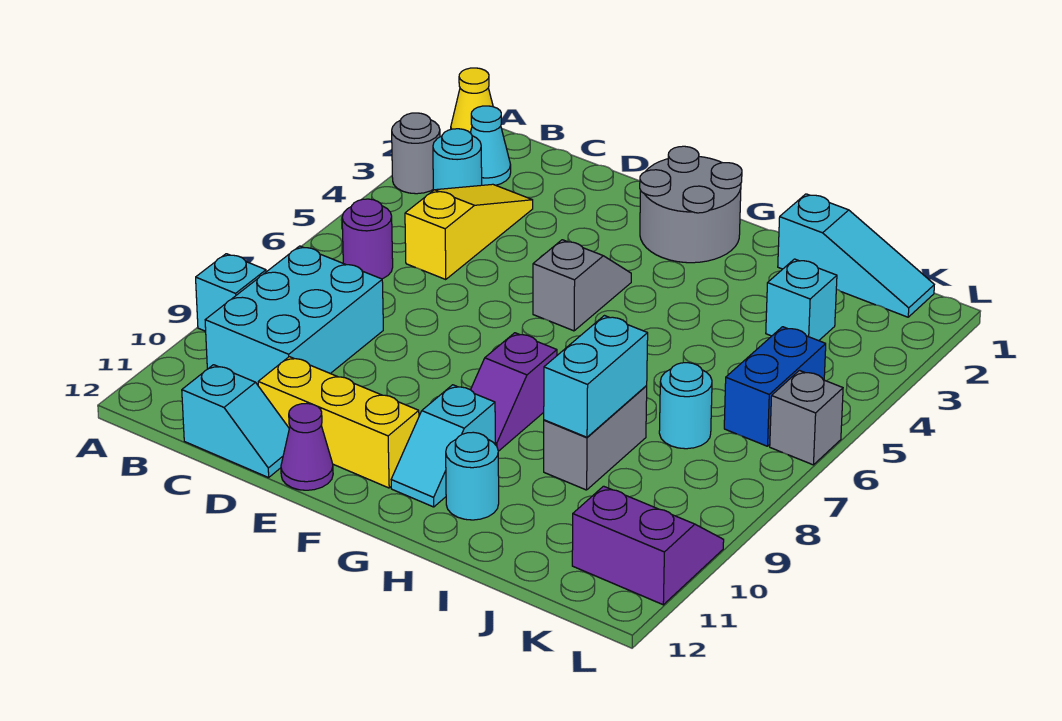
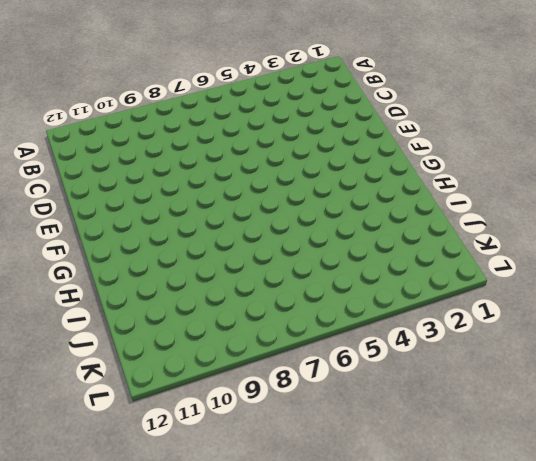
none -> yellow cone A1 level 1
none -> grey round brick A3 level 1
none -> cyan brick A9 level 1

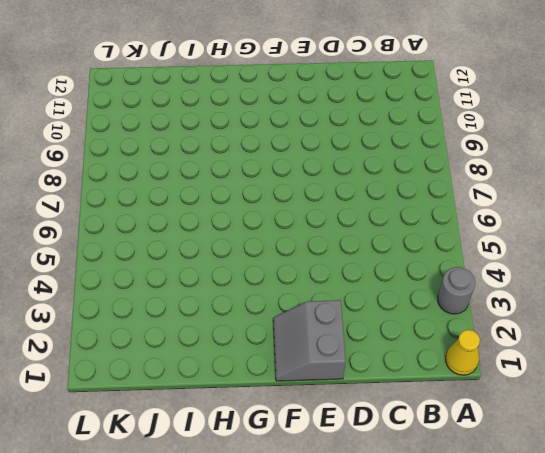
grey slope E1:F2 level 1 top E -> grey round brick F1:G2 level 1
none -> cyan brick A9 level 1
none -> cyan cone B2 level 1
none -> cyan round brick B3 level 1

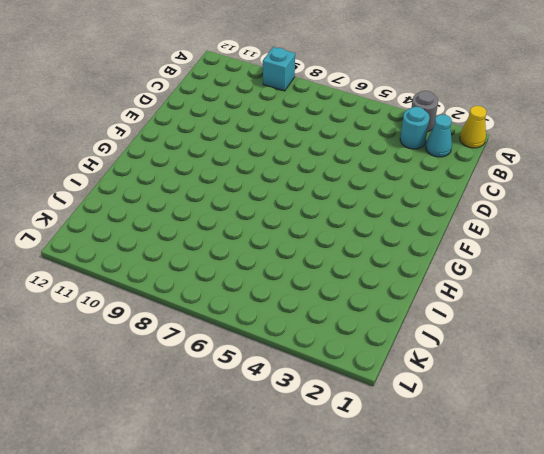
none -> purple round brick B6 level 1
none -> cyan brick B8:C10 level 1
none -> yellow slope C3:C5 level 1 top 5

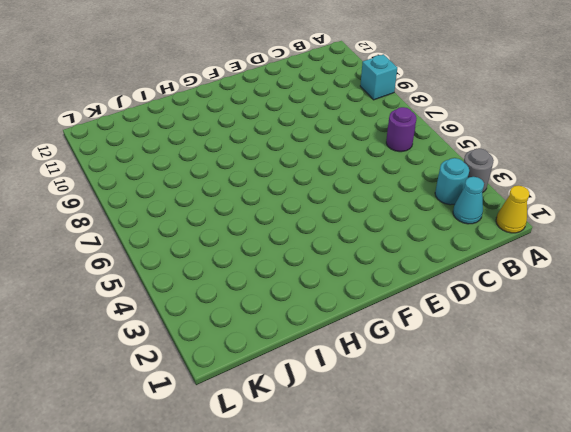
none -> cyan brick B8:C10 level 1
none -> yellow slope C3:C5 level 1 top 5
none -> cyan slope C12:D12 level 1 top C

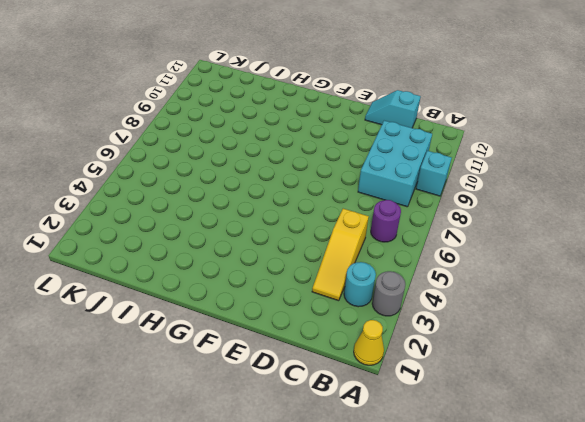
none -> cyan cone B2 level 1
none -> yellow brick D11:F11 level 1
none -> purple cone E12 level 1

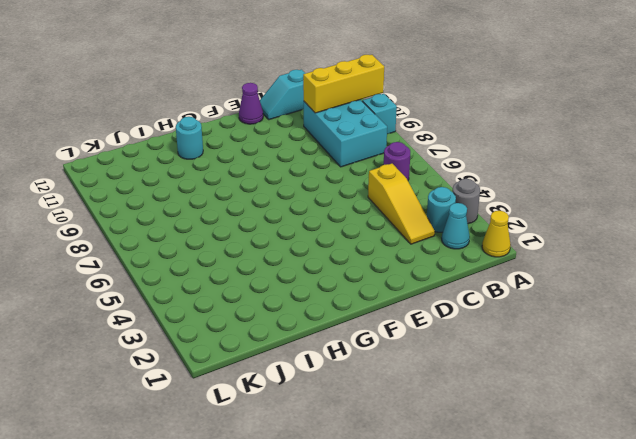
yellow brick A10:C10 level 2 -> yellow brick D11:F11 level 1
none -> grey round brick F1:G2 level 1
none -> grey slope F4:F5 level 1 top 5
none -> purple slope G8:G9 level 1 top 8

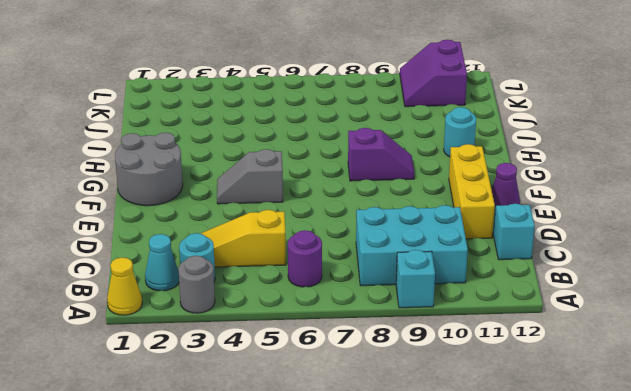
none -> cyan slope G10:G11 level 1 top 10
none -> cyan slope I1:K1 level 1 top I
none -> grey brick I8:I9 level 1

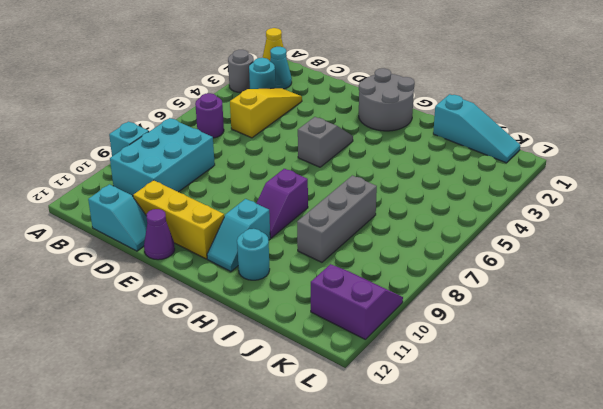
grey brick I7:I9 level 1 -> grey brick I8:I9 level 1
none -> cyan brick J3 level 1
none -> cyan round brick J7 level 1
none -> blue brick K5:K6 level 1

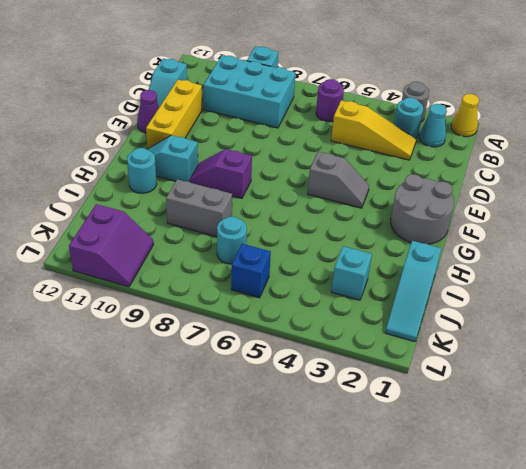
blue brick K6 level 1 -> blue brick K5:K6 level 1
none -> grey brick L6 level 1
none -> cyan brick I8:I9 level 2

